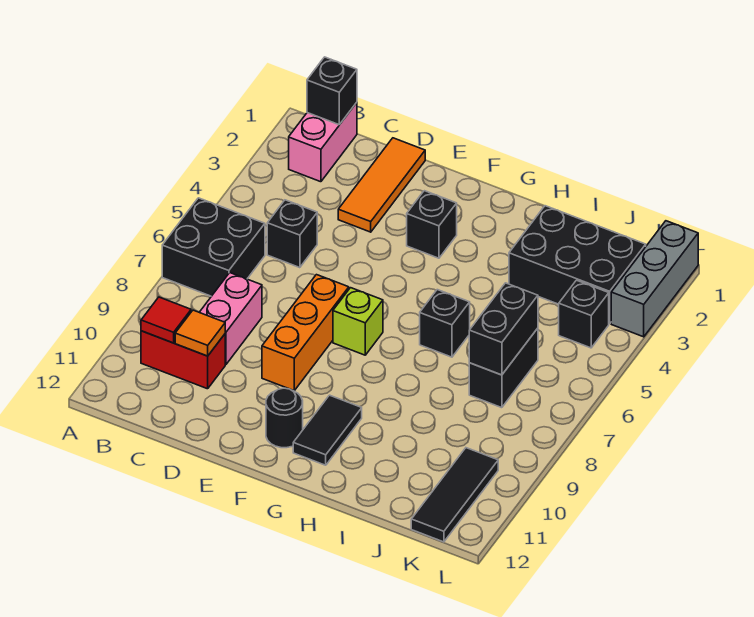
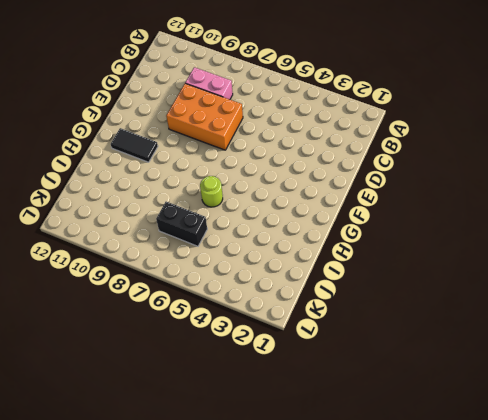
orange brick D7:E9 level 1 -> orange brick E7:E9 level 1
lime round brick H6 level 1 -> black brick H6 level 1
none -> black brick A6:B7 level 1
none -> pink brick B1:B2 level 1
none -> red brick B10:C10 level 1

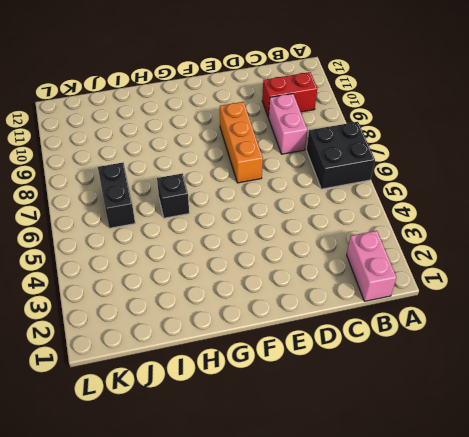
none -> black brick C5 level 1
none -> orange tile D1:D3 level 1
none -> black brick F3 level 1

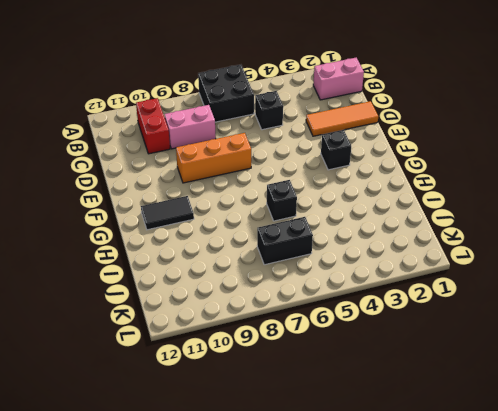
none -> lime brick F7 level 1
none -> black round brick F11 level 1
none -> black brick I2:K3 level 1

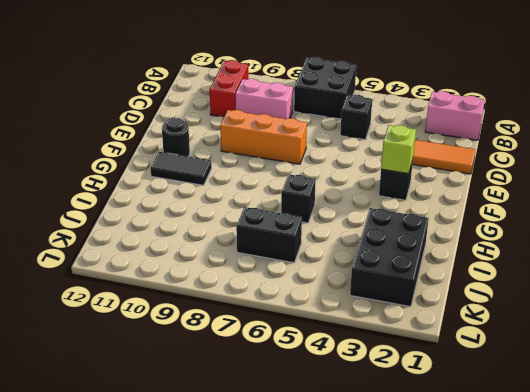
lime brick F3 level 2 -> lime brick F7 level 1
none -> black brick K4 level 1
none -> black tile K10:K12 level 1
none -> grey brick L1:L3 level 1

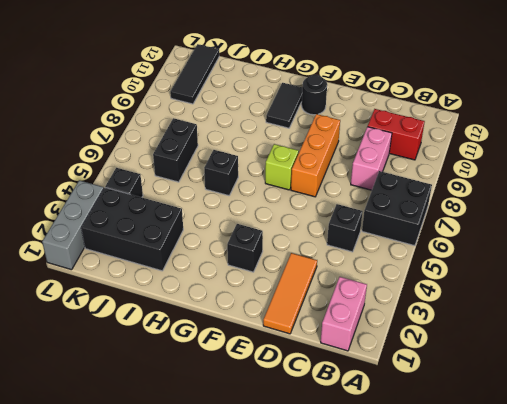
none -> black brick B1 level 2
none -> red tile B10 level 2
none -> orange tile C10 level 2

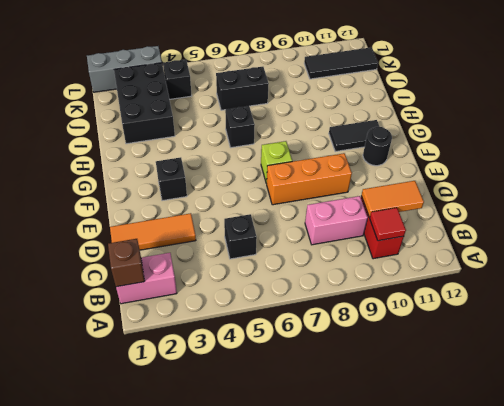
brown brick B1 level 2 -> black brick B1 level 2
orange tile C10:C11 level 2 -> orange tile C10 level 2
none -> black brick A6:B7 level 1
none -> black brick J6:J7 level 2

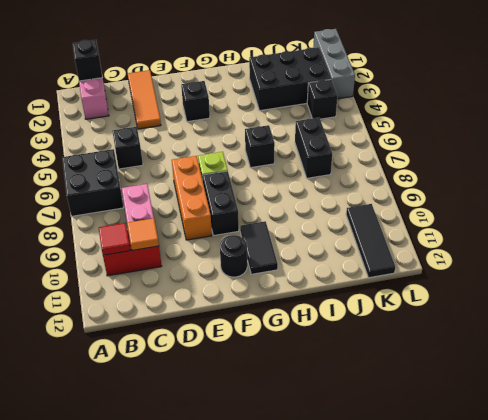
black brick F8:F9 level 1 -> black brick J6:J7 level 2

